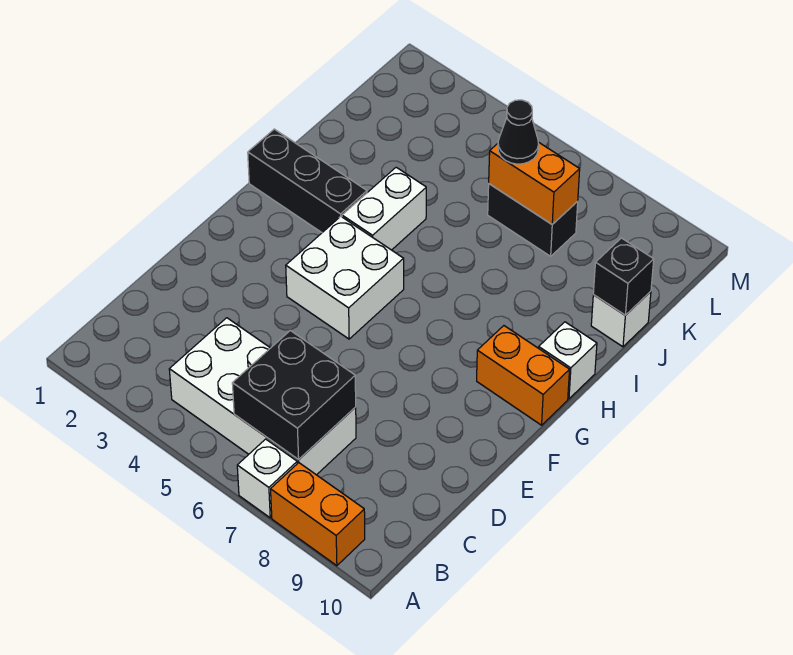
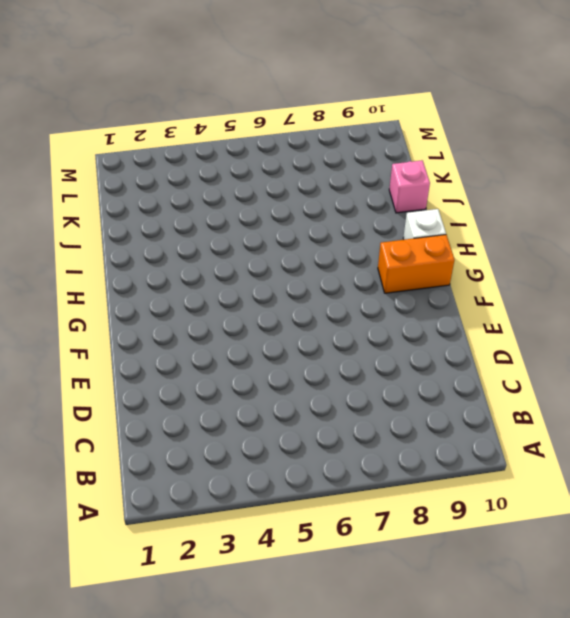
pink brick J10 level 1 -> white brick J10 level 1
none -> white brick A7 level 1
none -> orange brick A8:A9 level 1
none -> white brick B4:C7 level 1

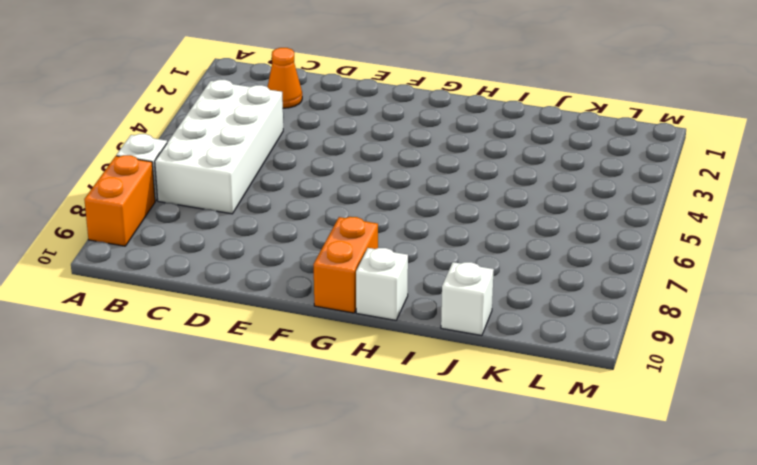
orange cone C2 level 1 -> none
none -> white brick F4:G5 level 1
none -> black brick H1:H3 level 1
none -> white brick H4:I4 level 1

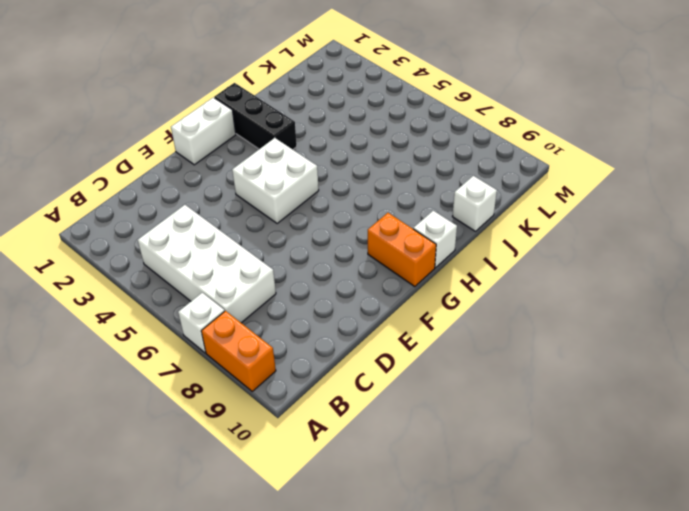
white brick F1:G1 level 1 -> white brick H4:I4 level 1
none -> black brick K6:K7 level 1
none -> black brick B6:C7 level 2
none -> black brick J10 level 2

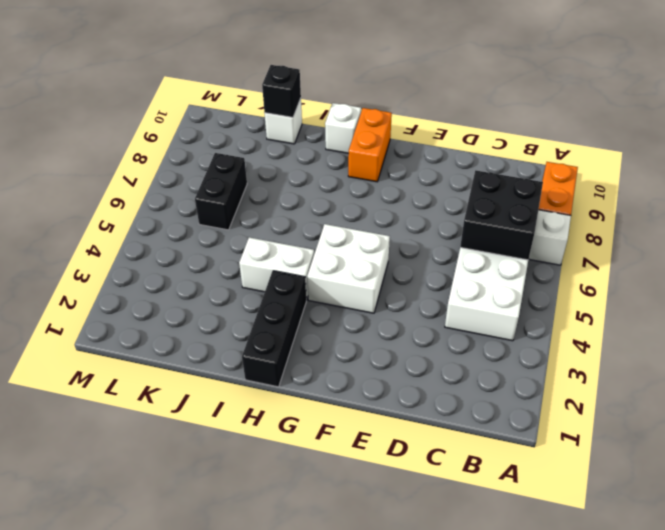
none -> orange brick K6:K7 level 2
none -> black cone K6 level 3

